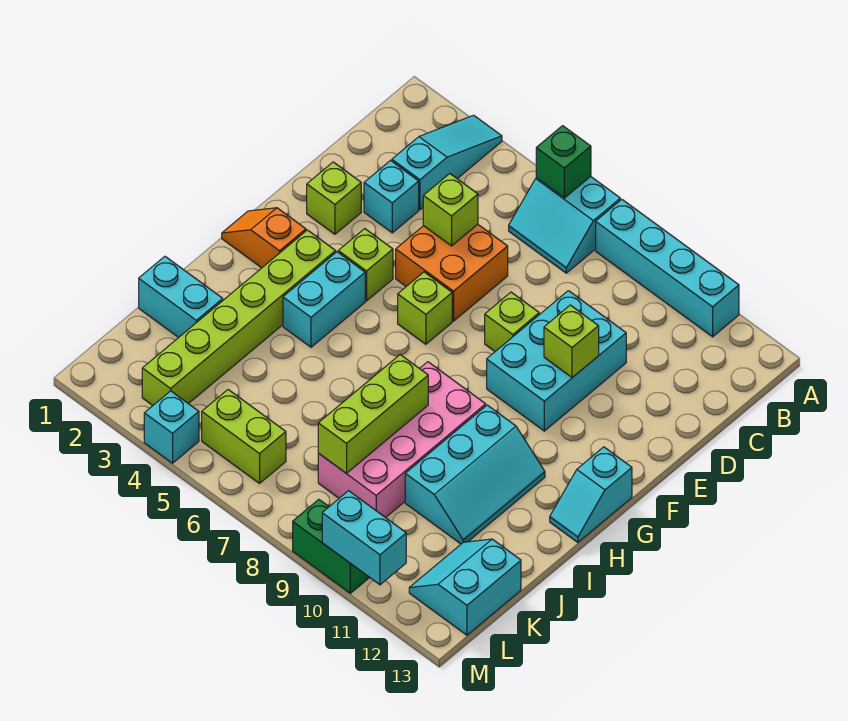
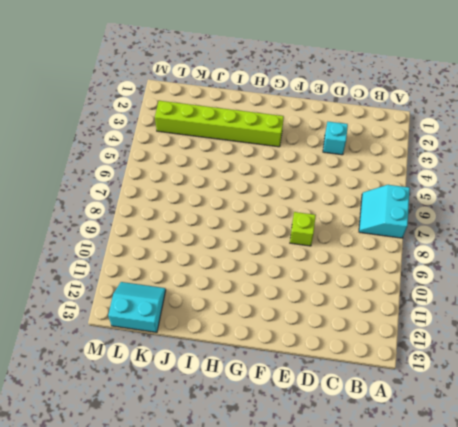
none -> cyan slope A3:C3 level 1 top C
none -> cyan brick A8:A11 level 1
none -> orange brick D5:E6 level 1

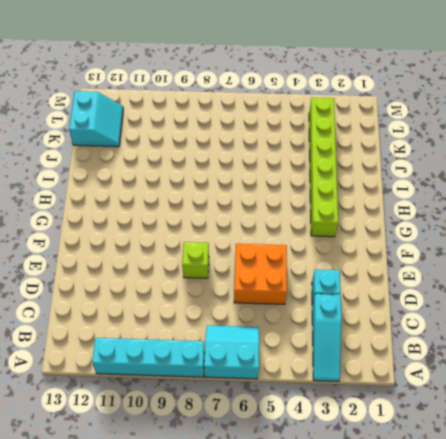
none -> cyan brick D9:F10 level 1
none -> lime brick E2 level 1
none -> lime brick F4 level 1

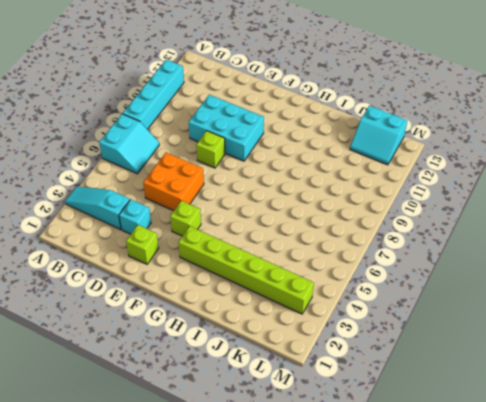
none -> lime brick F6 level 1
none -> orange slope G1:G2 level 1 top 2
none -> cyan brick G4:H4 level 1

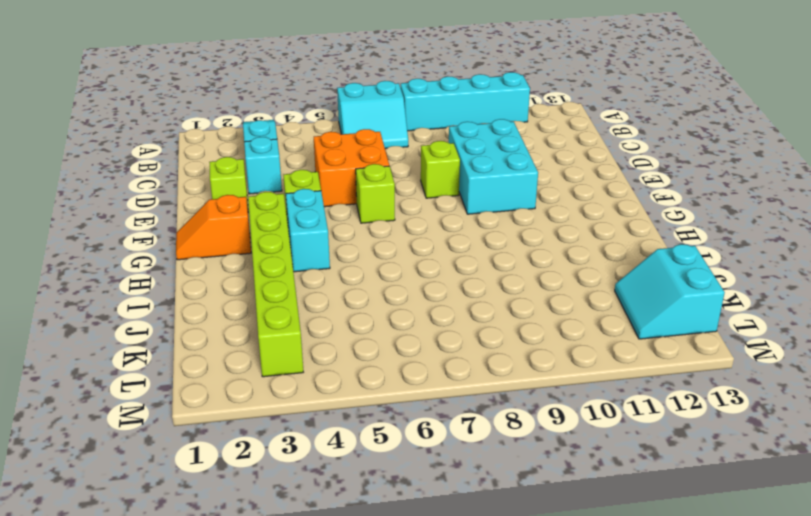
none -> cyan slope G13:H13 level 1 top G
none -> pink brick H8:K9 level 1
none -> cyan slope H10:J11 level 1 top 10

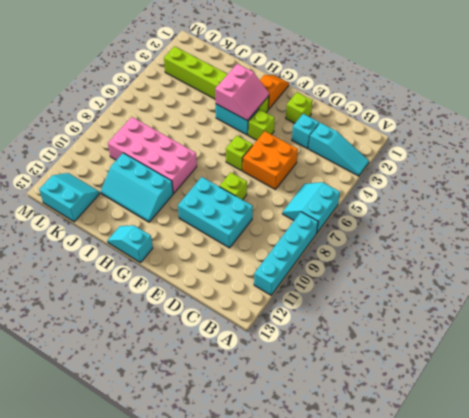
pink slope G3:H4 level 2 top H -> none
none -> cyan brick J1:J2 level 1
none -> lime brick L5:L6 level 1
none -> cyan brick M4 level 1

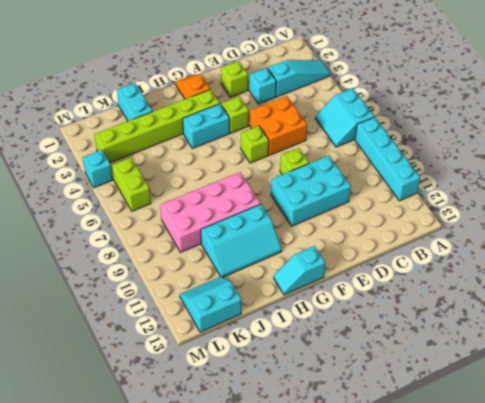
none -> green brick M9:M10 level 1
none -> green brick A6 level 2
none -> lime brick D5 level 2

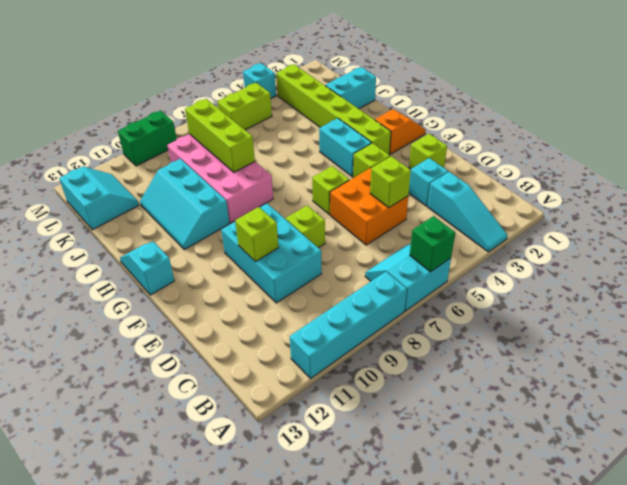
none -> cyan brick M10:M11 level 2

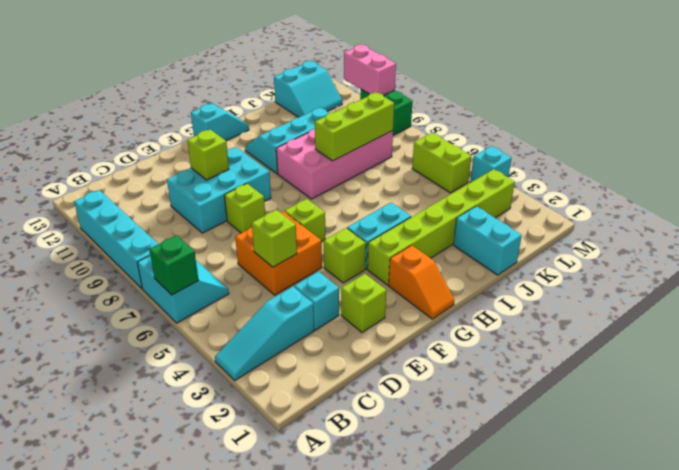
pink brick M10:M11 level 2 -> cyan brick M10:M11 level 2

